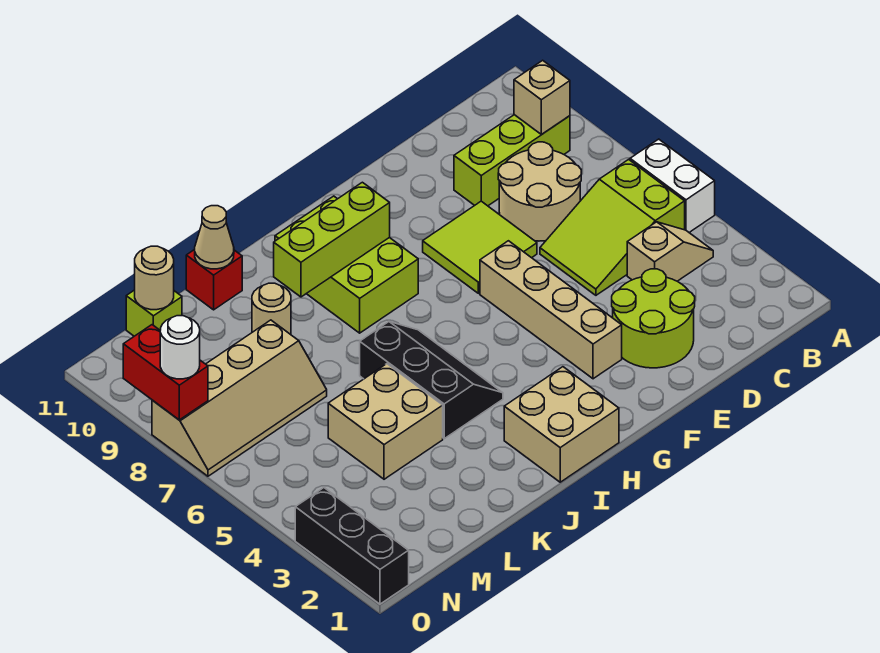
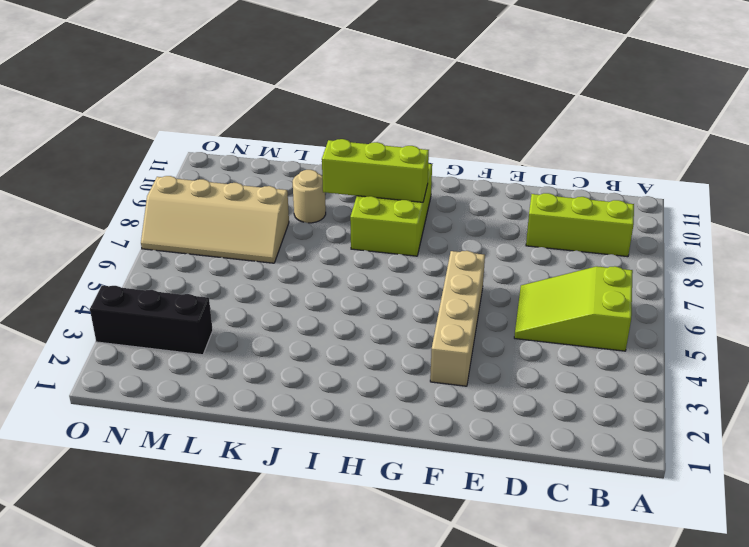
black brick M3:O3 level 1 -> black brick O1:O3 level 1
none -> white brick A5:A6 level 1
none -> tan slope B4:C4 level 1 top C
none -> tan round brick C7:D8 level 1

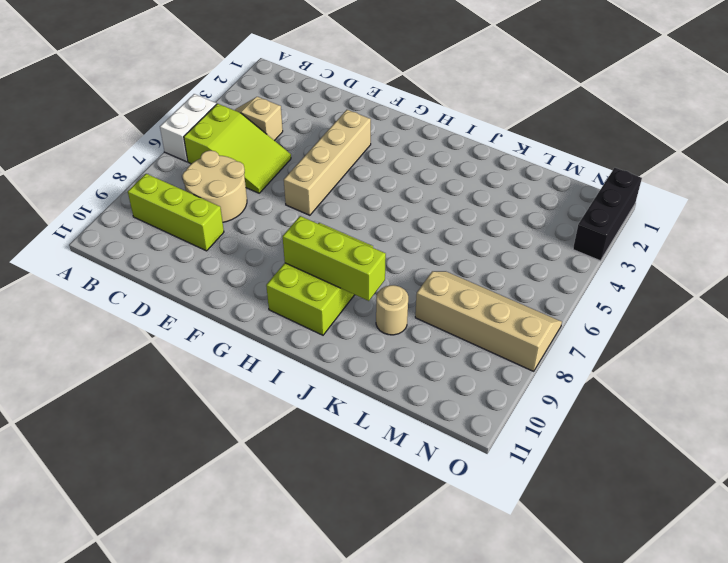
none -> lime round brick D2:E3 level 1
none -> lime tile E7:F8 level 1
none -> tan brick H1:I2 level 1

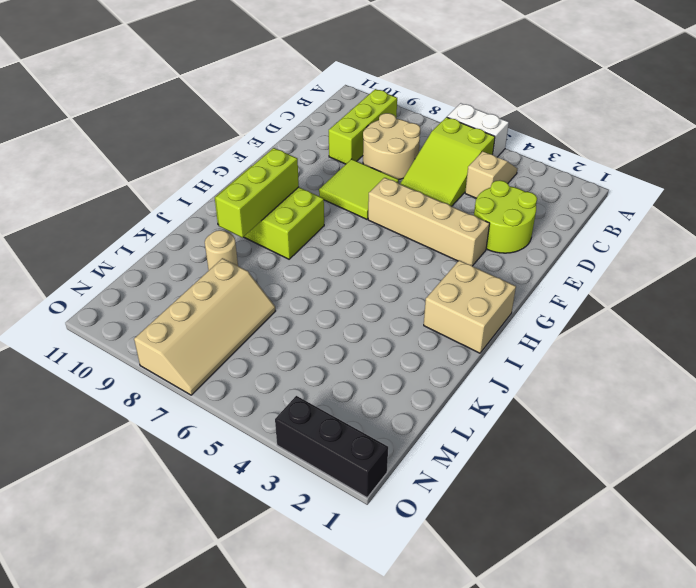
none -> black slope I4:J6 level 1 top J
none -> tan brick K4:L5 level 1
none -> red brick K11 level 1

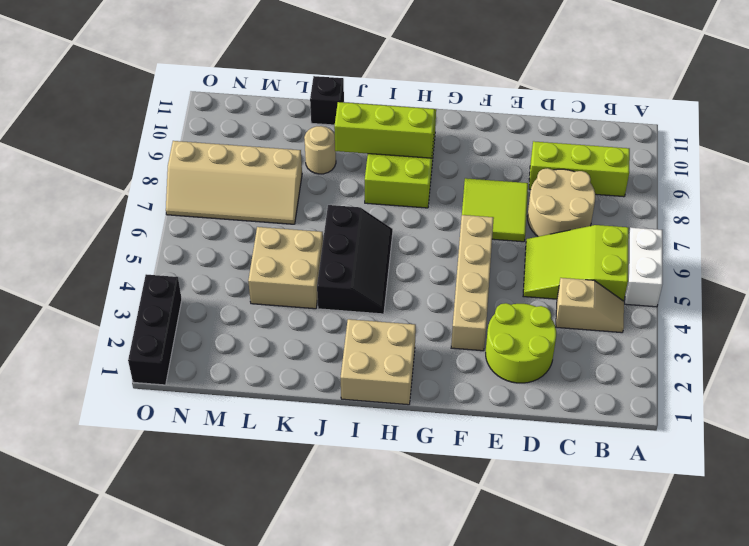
black brick K11 level 1 -> red brick K11 level 1
none -> lime brick M11 level 1
none -> tan brick B9 level 2
none -> tan cone K11 level 2

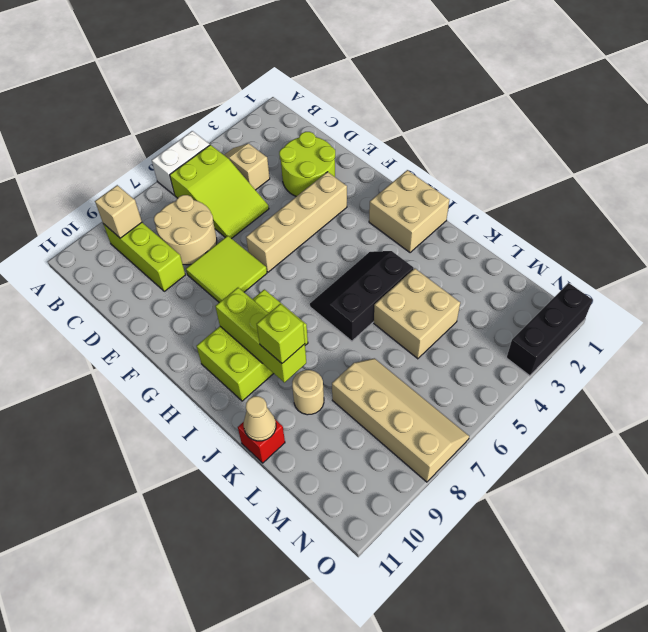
lime brick J9 level 3 -> lime brick M11 level 1
none -> tan round brick M11 level 2
none -> red brick O8:O9 level 2
none -> white round brick O8 level 3

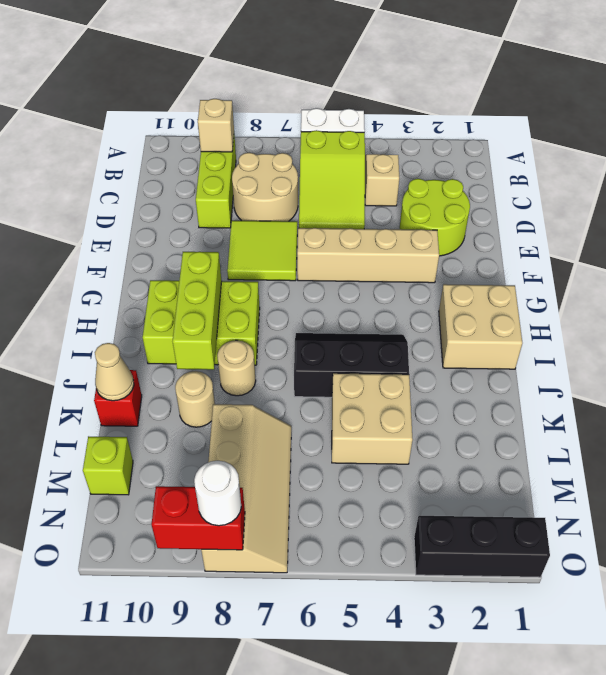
tan round brick J8 level 1 -> tan round brick M11 level 2

